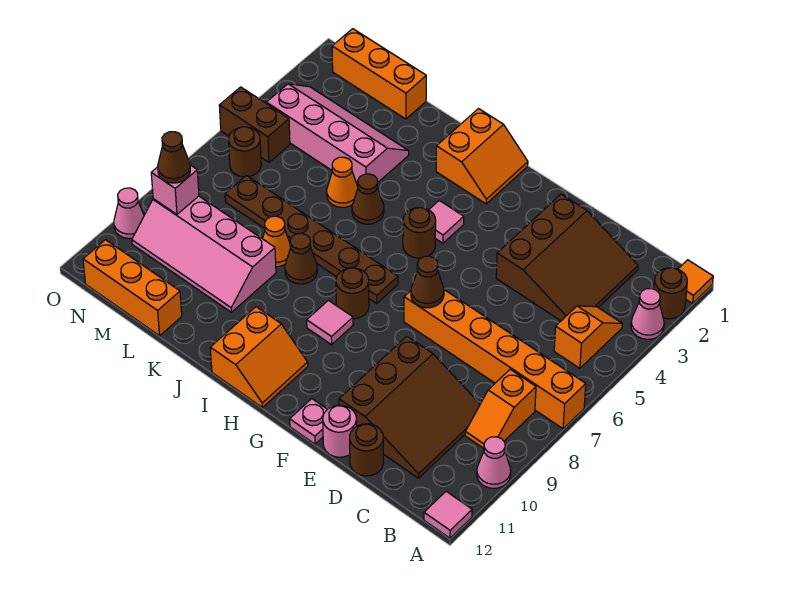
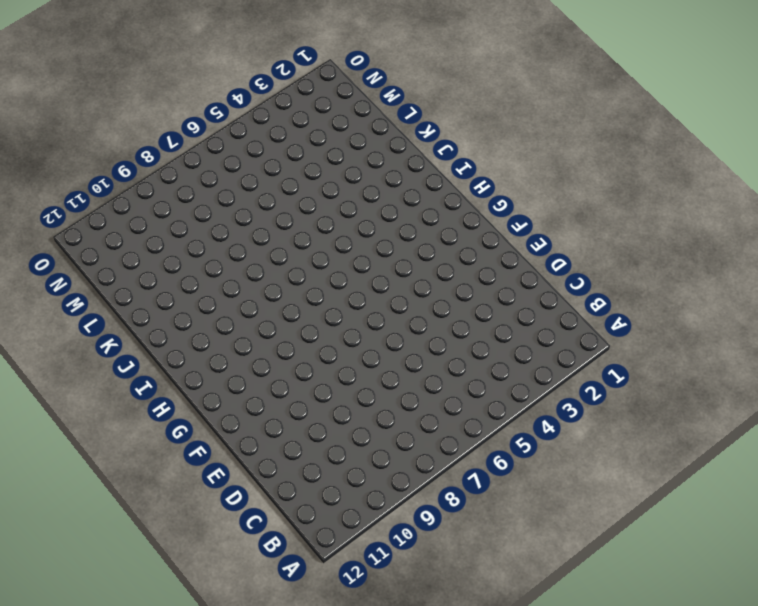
none -> orange tile A1 level 1
none -> brown round brick A2 level 1
none -> pink cone A3 level 1
none -> orange brick A7:F7 level 1

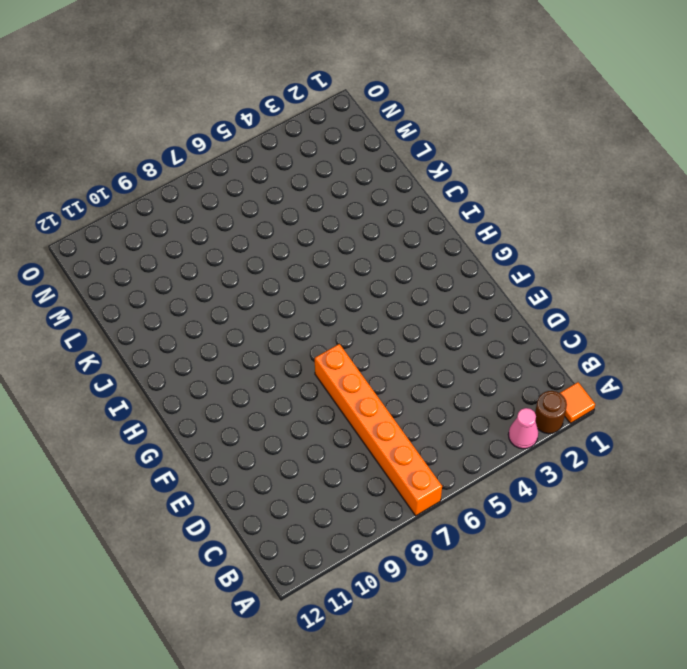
none -> pink cone A10 level 1
none -> pink tile A12 level 1
none -> orange slope B4:B5 level 1 top 5
none -> orange slope B8:B9 level 1 top 8

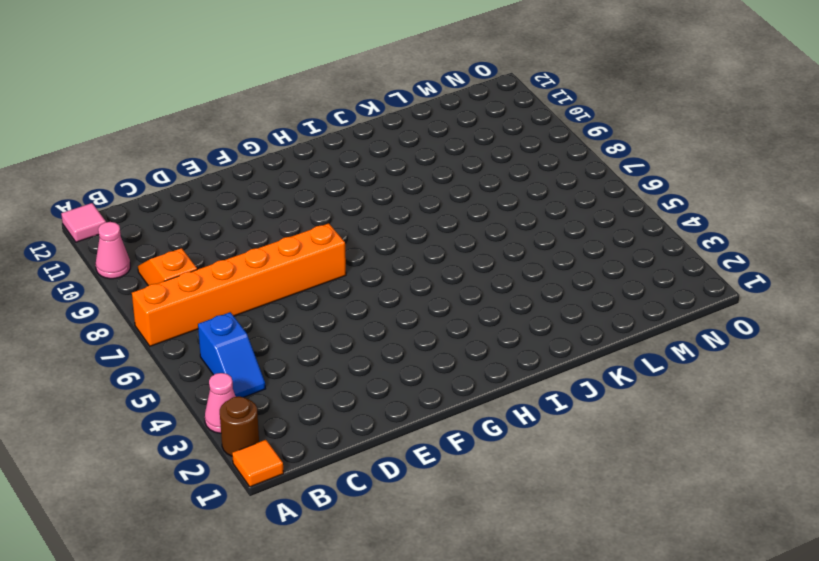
blue slope B4:B5 level 1 top 5 -> orange slope B4:B5 level 1 top 5
none -> brown slope C2:E4 level 1 top E
none -> brown slope C9:E11 level 1 top E
none -> brown round brick D12 level 1
none -> pink round brick E12 level 1

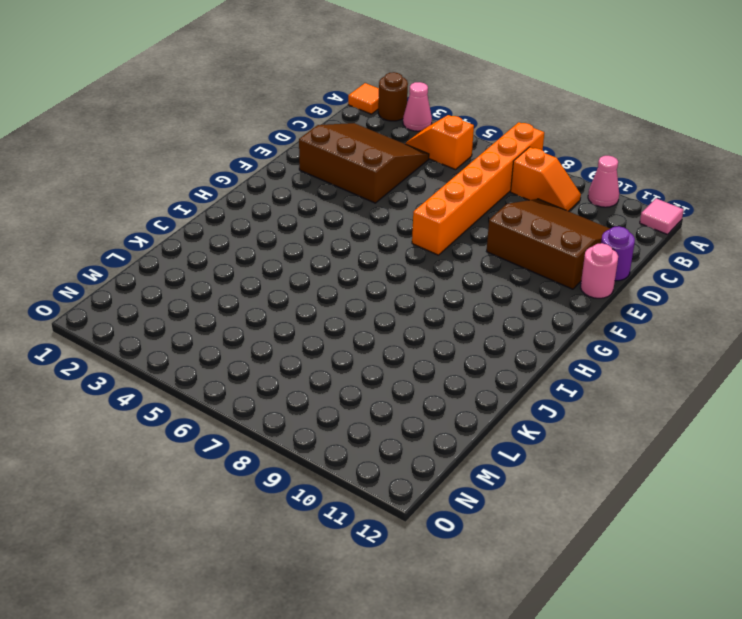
purple round brick D12 level 1 -> brown round brick D12 level 1
none -> pink plate F12 level 1
none -> orange slope H1:I2 level 1 top I
none -> pink tile H4 level 1
none -> brown round brick H5 level 1

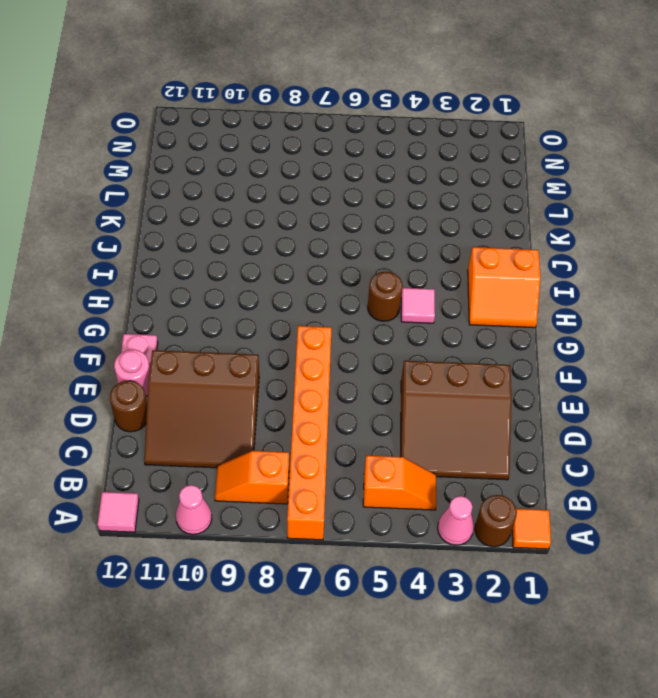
none -> brown plate H7:M7 level 1
none -> brown round brick H8 level 1
none -> pink tile H9 level 1
none -> orange slope H11:I12 level 1 top I

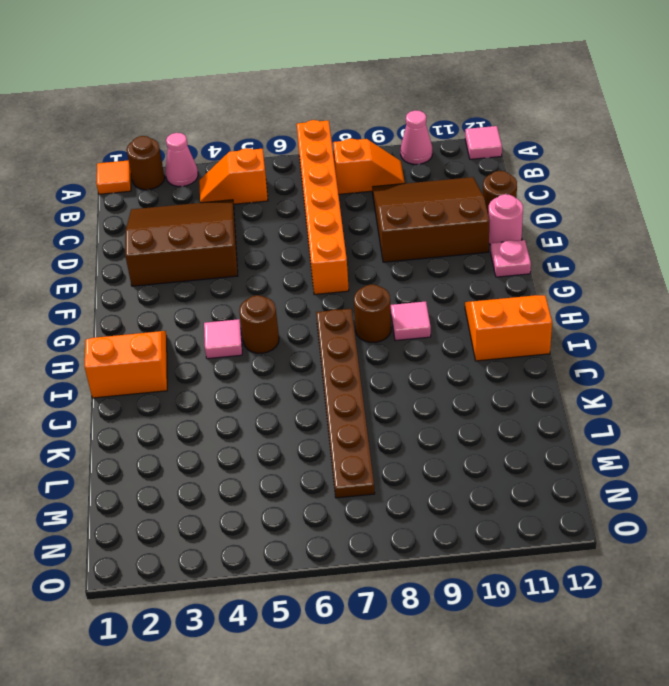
none -> brown cone J5 level 1
none -> brown cone J8 level 1
none -> pink slope K3:N4 level 1 top 4
none -> orange cone K5 level 1

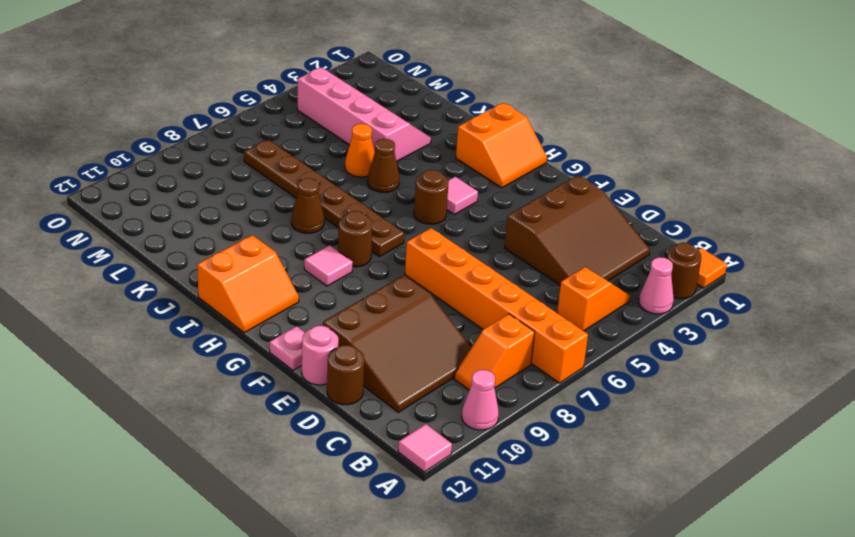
none -> orange cone K8 level 1
none -> pink slope K9:N10 level 1 top 9
none -> orange brick L1:N1 level 1
none -> orange brick L12:N12 level 1

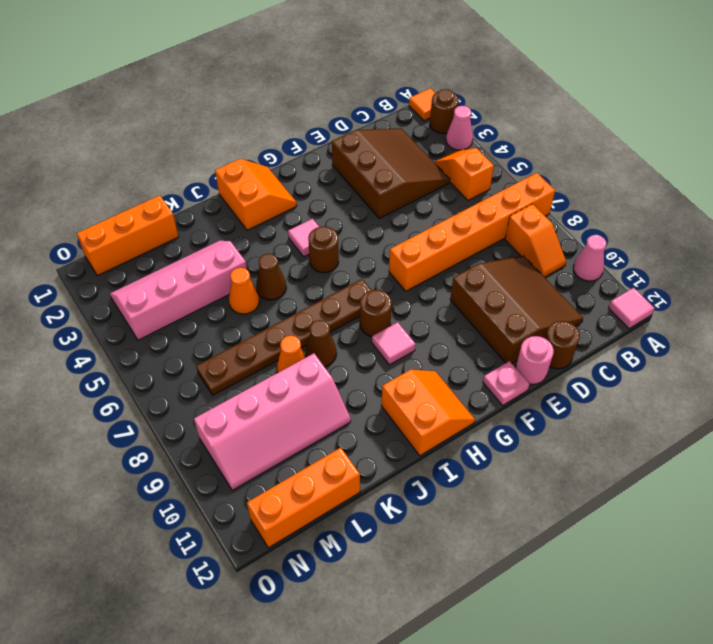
none -> brown brick N5:O5 level 1
none -> brown round brick N6 level 1
none -> pink cone O10 level 1
none -> brown cone F7 level 2

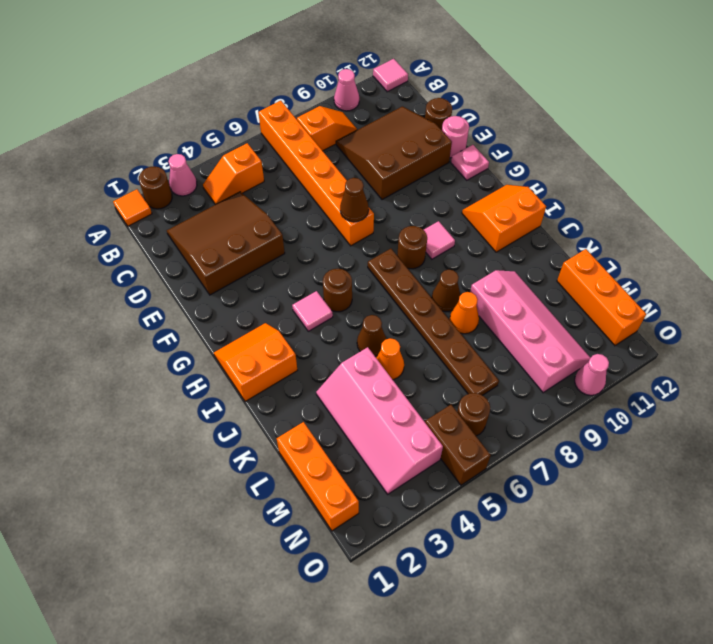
none -> pink brick N9 level 2
none -> brown cone N9 level 3

